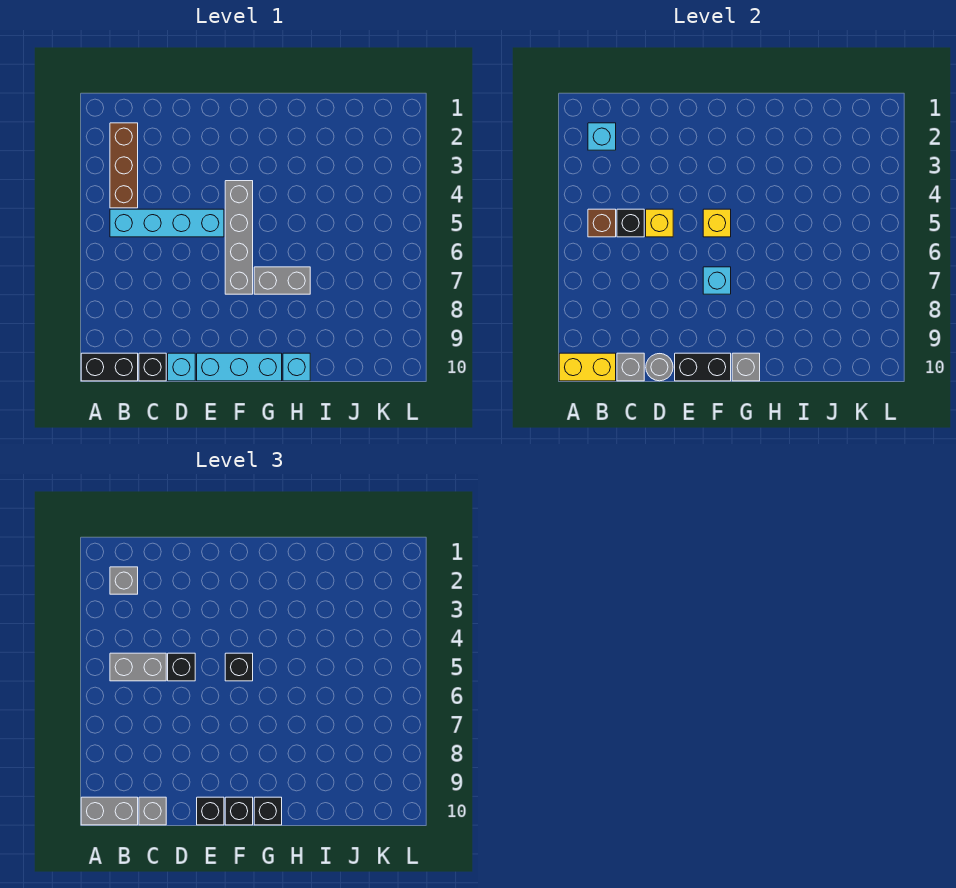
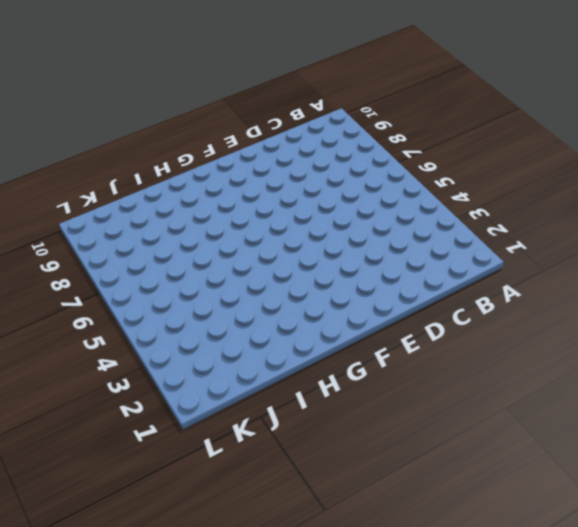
none -> black brick A10:B10 level 1
none -> brown brick B2:B4 level 1
none -> cyan brick B5:E5 level 1

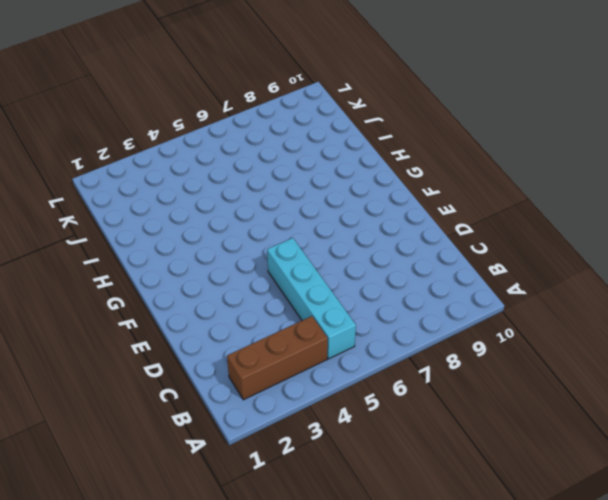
none -> black brick A10:B10 level 1
none -> black brick C10 level 1
none -> cyan brick D10 level 1

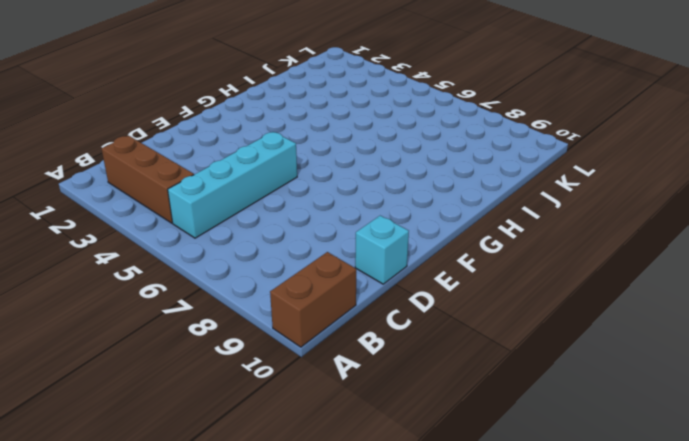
brown brick A10:B10 level 1 -> black brick A10:B10 level 1
none -> black brick C10 level 1
none -> cyan brick E10:G10 level 1
none -> grey brick F4:F7 level 1

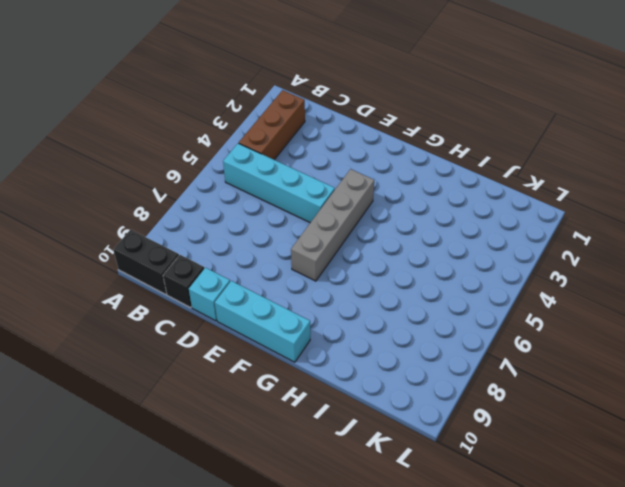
none -> grey brick G7:H7 level 1
none -> cyan brick H10 level 1
none -> yellow brick A10:B10 level 2

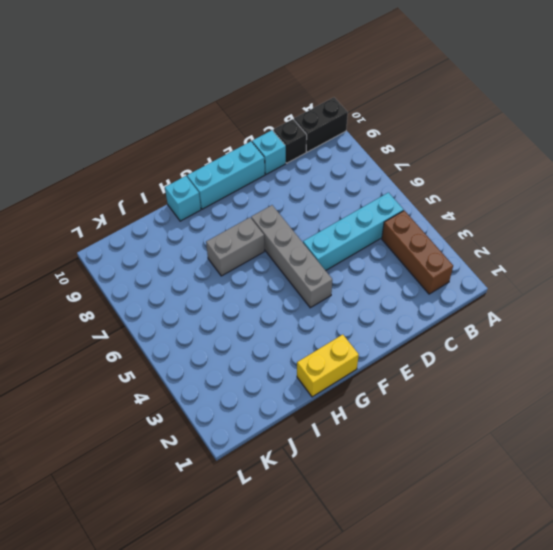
yellow brick G1:H1 level 1 -> yellow brick A10:B10 level 2
none -> cyan brick B2 level 2
none -> brown brick B5 level 2
none -> black brick C5 level 2

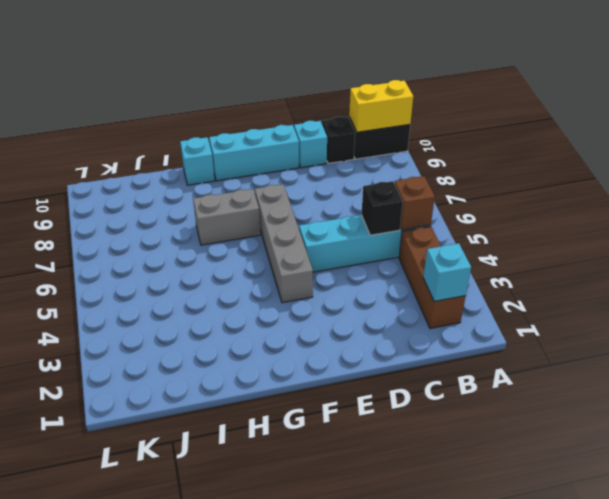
none -> grey brick C10 level 2
none -> yellow brick D5 level 2
none -> grey round brick D10 level 2

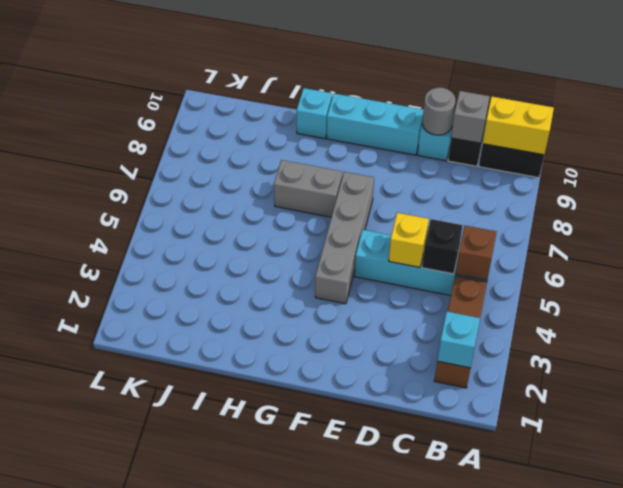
none -> black brick E10:F10 level 2
none -> yellow brick F5 level 2
none -> cyan brick F7 level 2

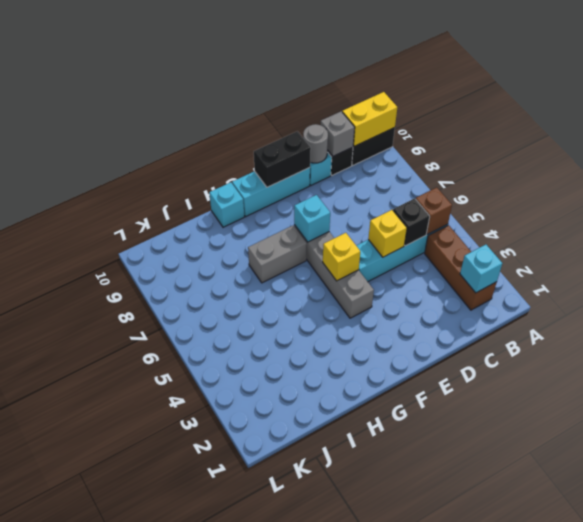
none -> grey brick G10 level 2
none -> grey brick A10:B10 level 3
none -> grey brick B2 level 3

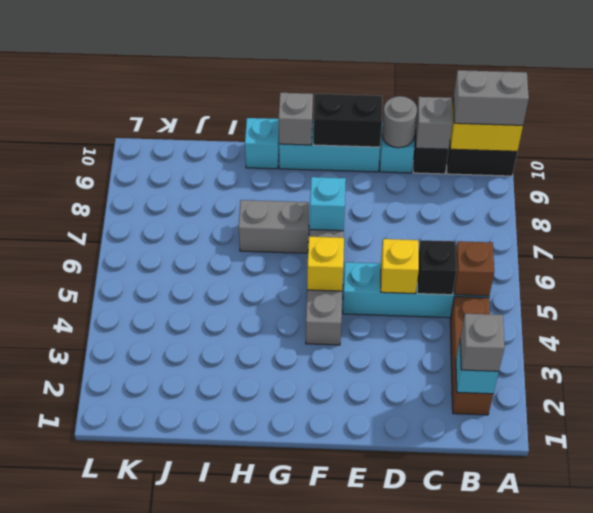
none -> grey brick B5:C5 level 3
none -> grey brick C10 level 3
none -> black brick D5 level 3

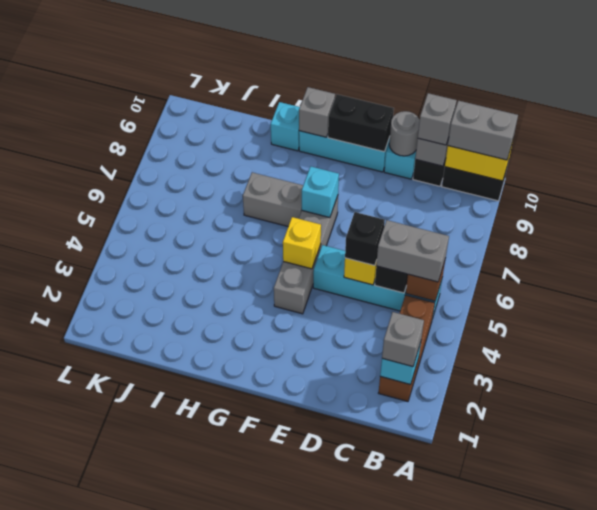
none -> black brick E10 level 3
none -> black brick F5 level 3
none -> black brick F10 level 3

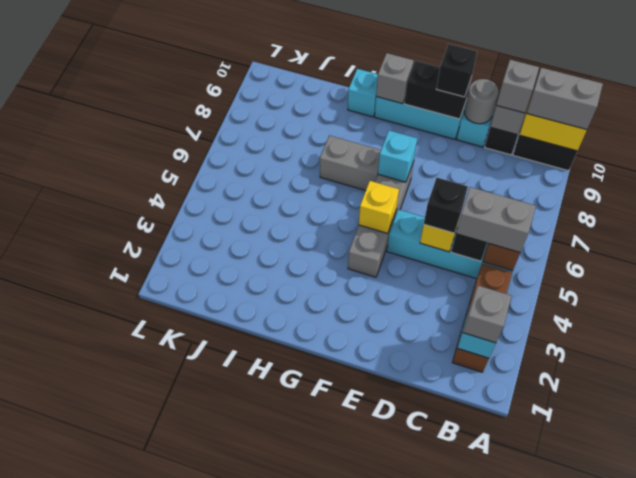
none -> black brick F5 level 3
none -> black brick F10 level 3
none -> black brick G10 level 3

